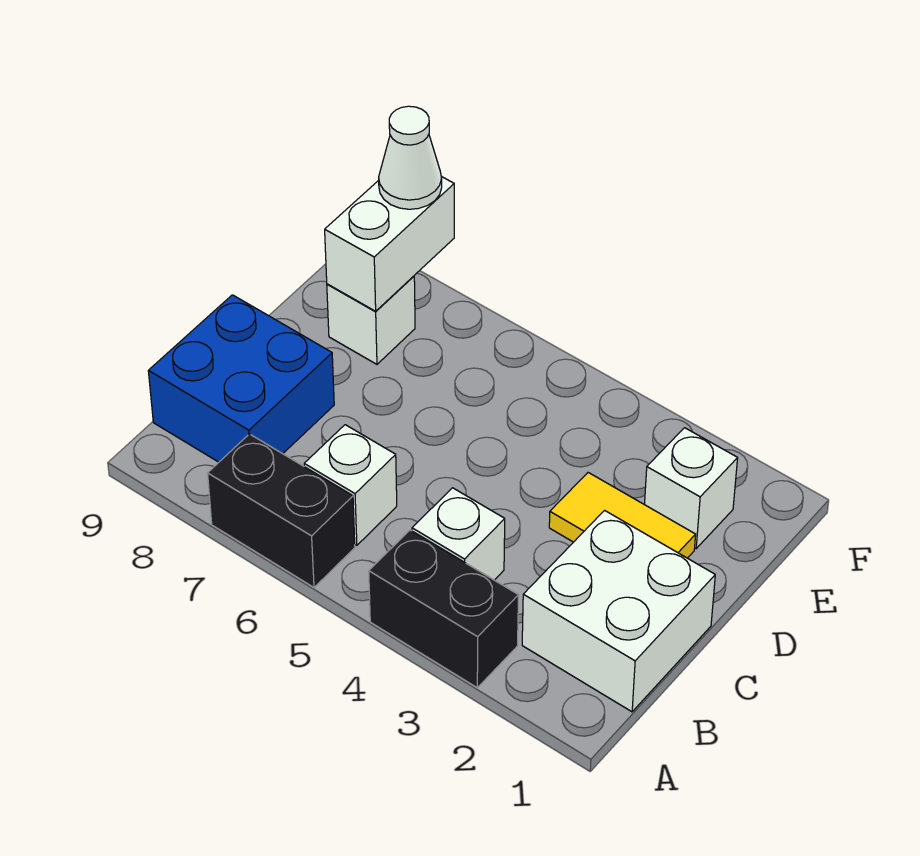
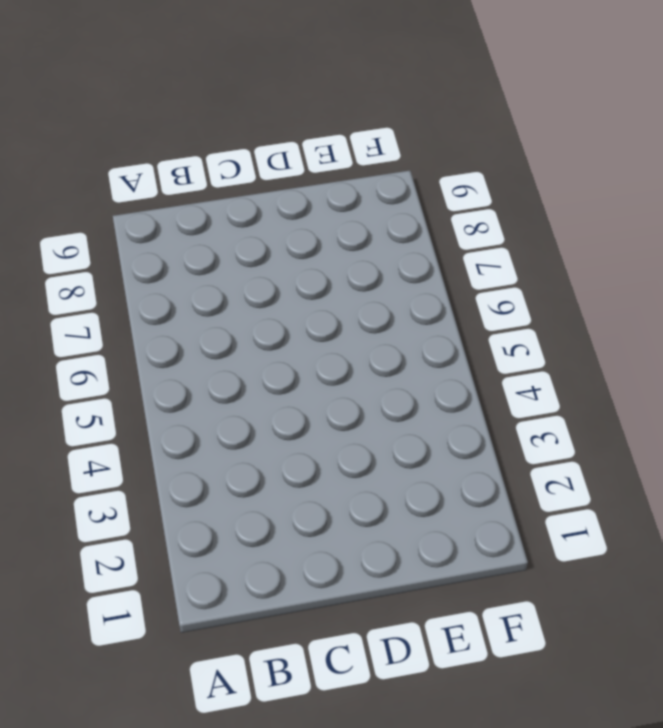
none -> black brick A3:A4 level 1
none -> black brick A6:A7 level 1

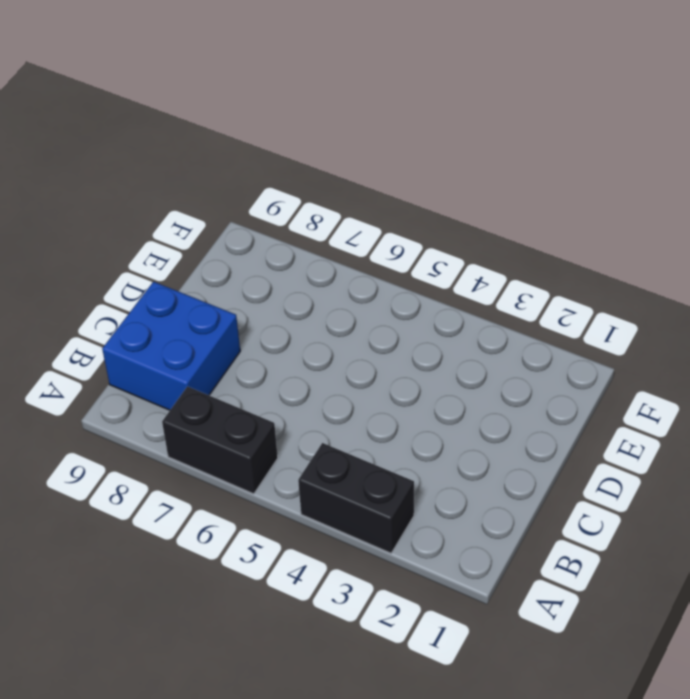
none -> white brick B1:C2 level 1
none -> white brick B4 level 1

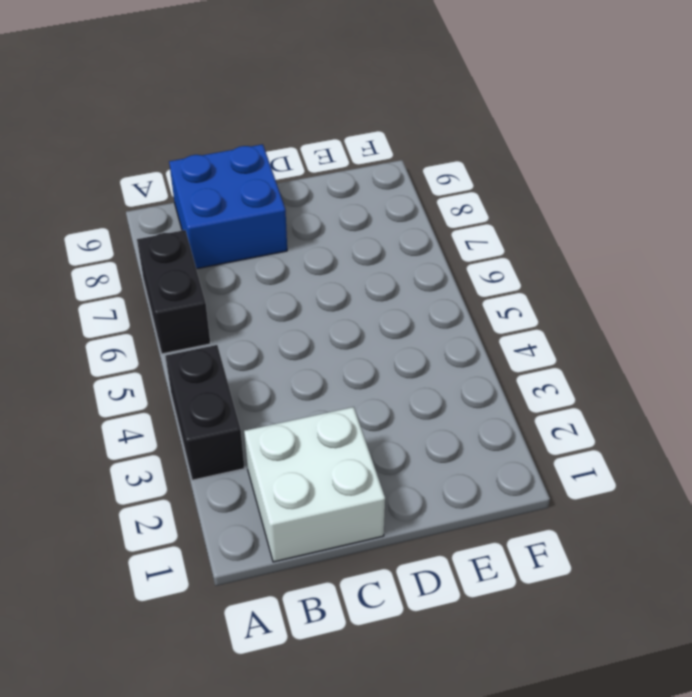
none -> white brick B4 level 1
none -> white brick B6 level 1

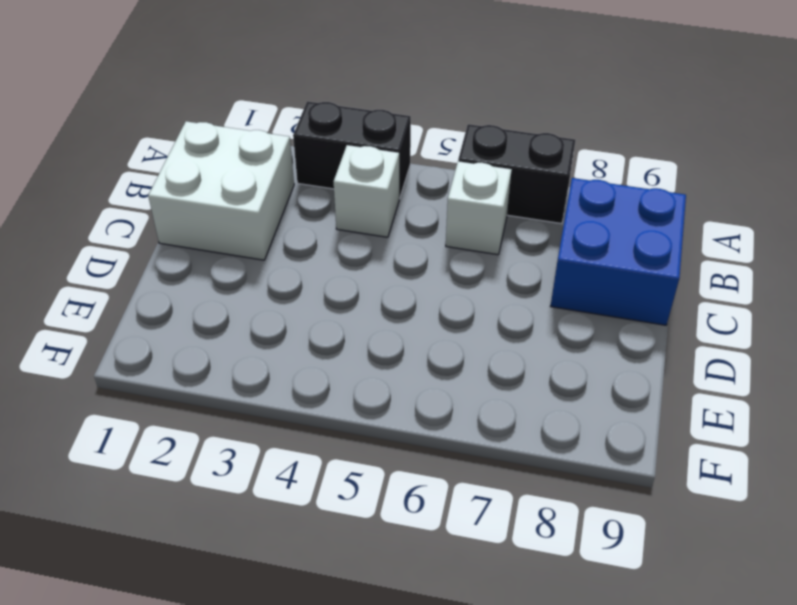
none -> yellow tile D2:D3 level 1
none -> white brick E2 level 1

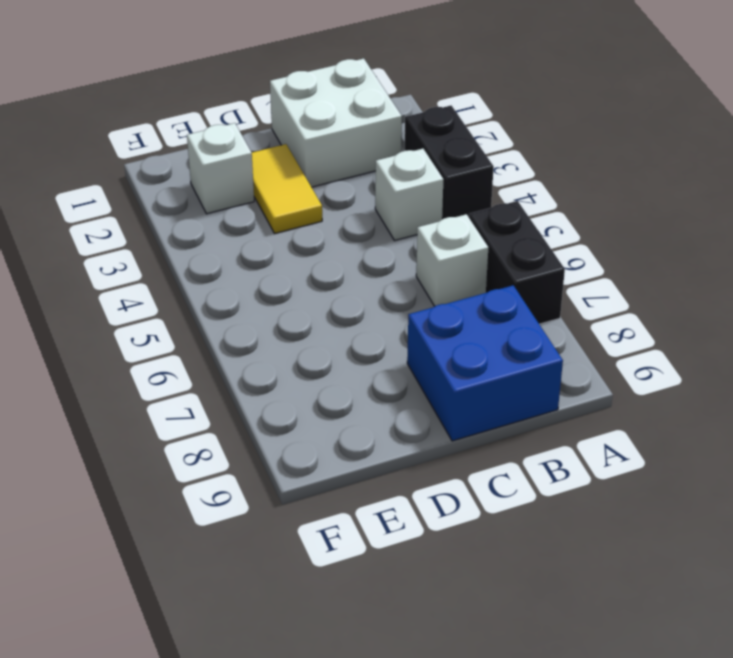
none -> white brick E8 level 1
none -> white brick E8:F8 level 2

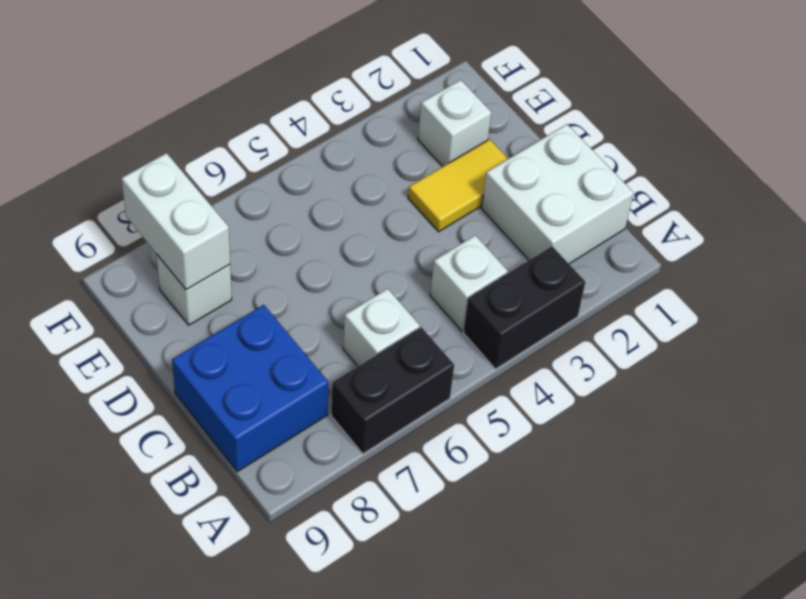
none -> white cone F8 level 3

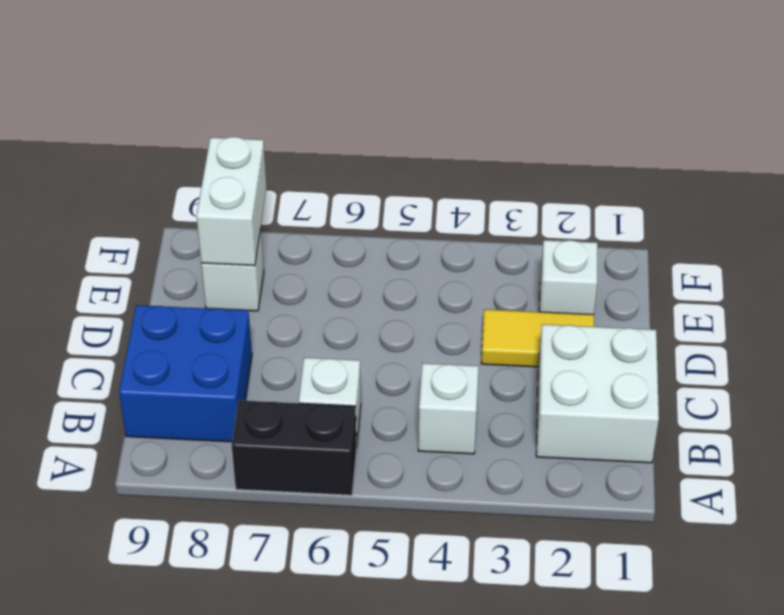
none -> black brick A3:A4 level 1
none -> white cone F8 level 3

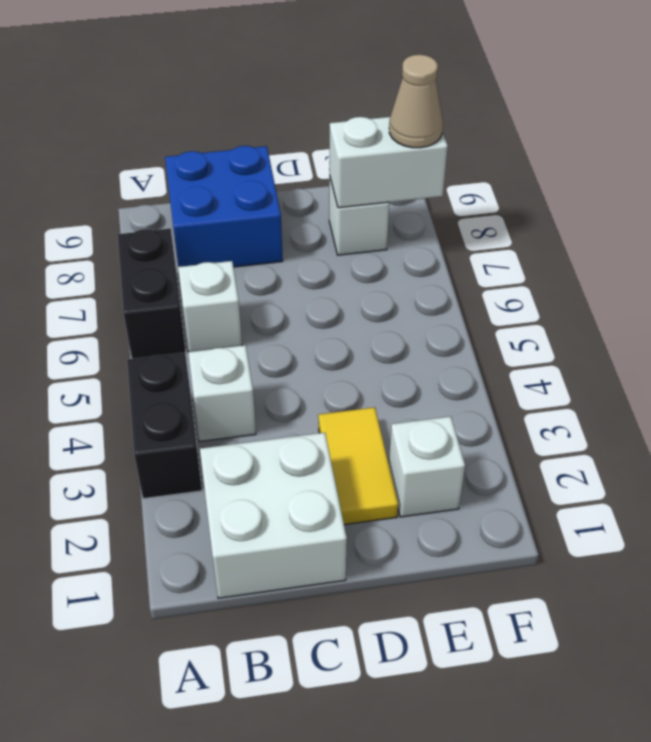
tan cone F8 level 3 -> white cone F8 level 3

